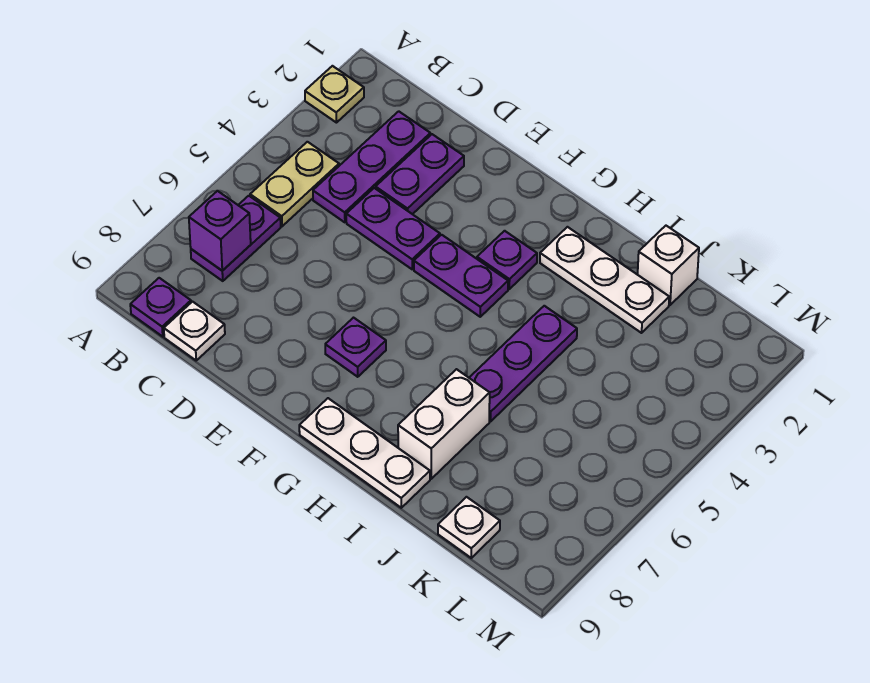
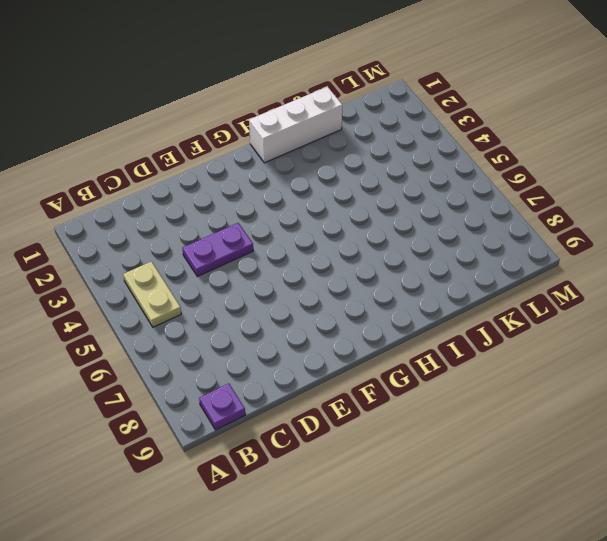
white brick H1:J1 level 1 -> white brick J1 level 1
none -> tan plate A2 level 1
none -> purple plate B6:B7 level 1
none -> purple plate C2:C4 level 1

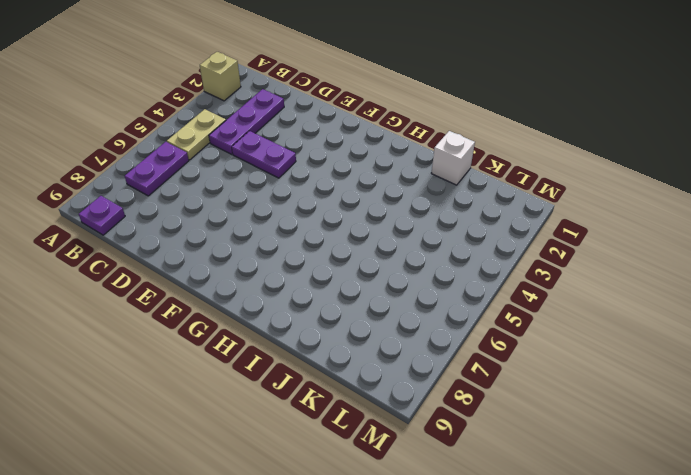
tan brick A2 level 1 -> tan plate A2 level 1
none -> white plate C9 level 1
none -> purple plate D2:D3 level 1
none -> purple plate F4:G4 level 1

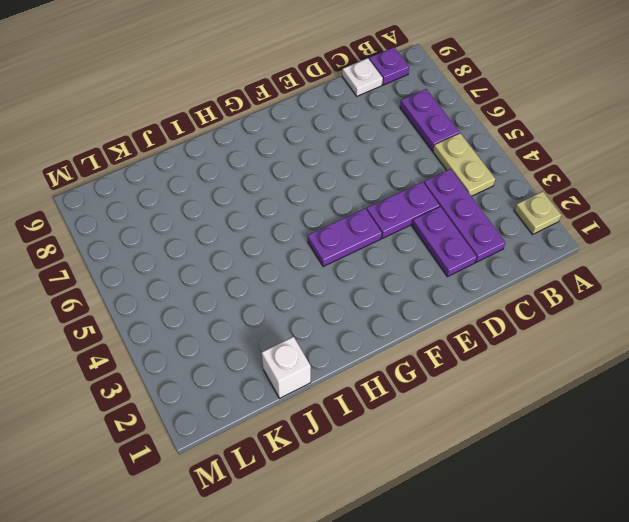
none -> purple plate F7 level 1
none -> purple plate G3 level 1
none -> white plate G9:I9 level 1

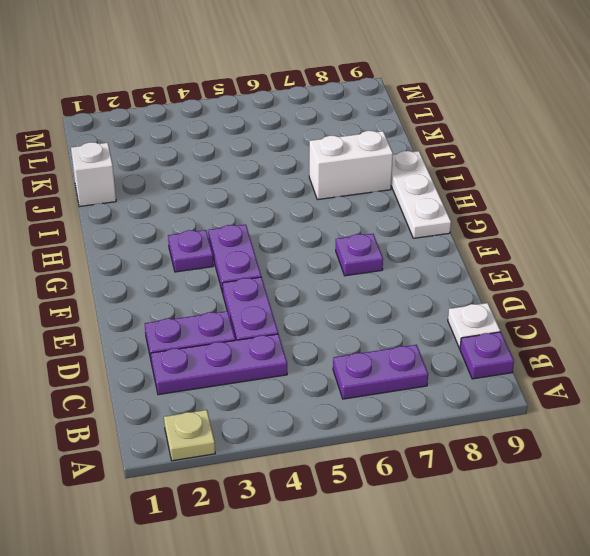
none -> tan plate B4:B5 level 1
none -> white plate H2:J2 level 1
none -> purple plate I4:I6 level 1

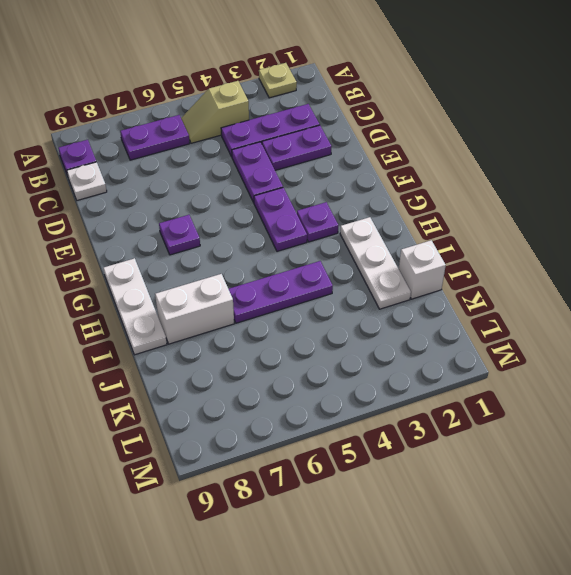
tan slope B4:B5 level 1 top 4 -> tan plate B4:B5 level 1
none -> white plate K9 level 1
none -> purple brick B7 level 2

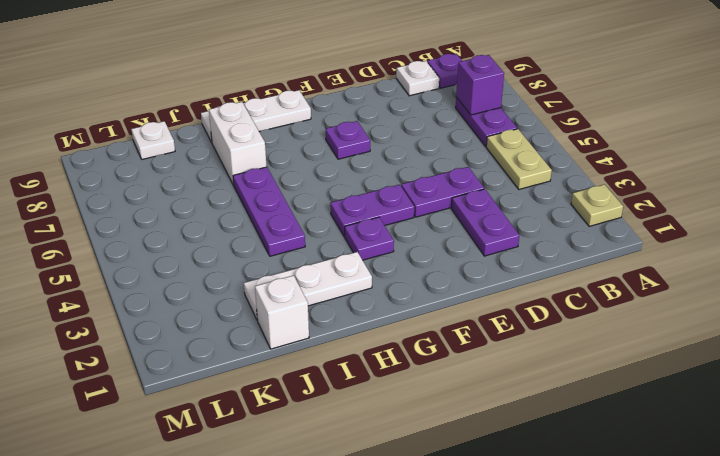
none -> purple plate C2:C4 level 1

